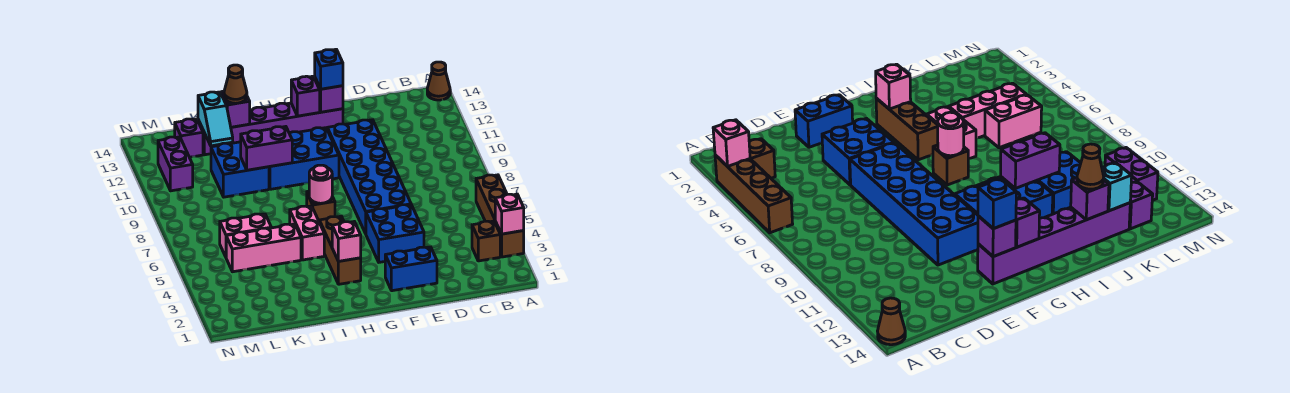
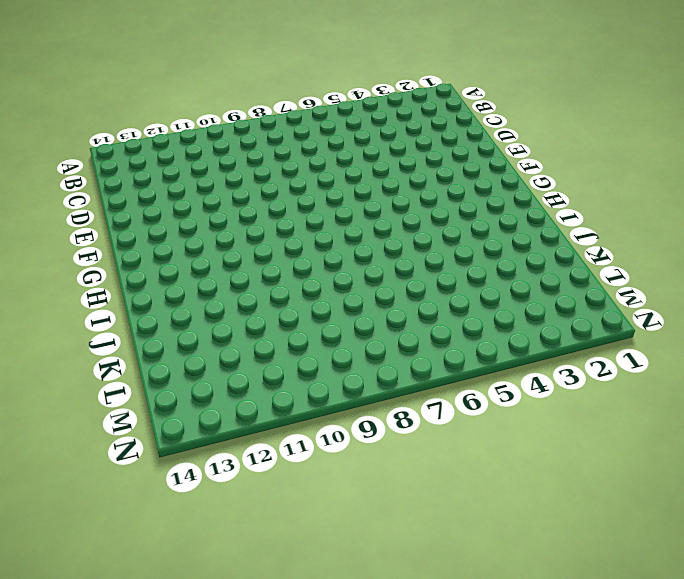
none -> brown brick A3:A6 level 1
none -> brown cone A14 level 1
none -> brown brick B3 level 1

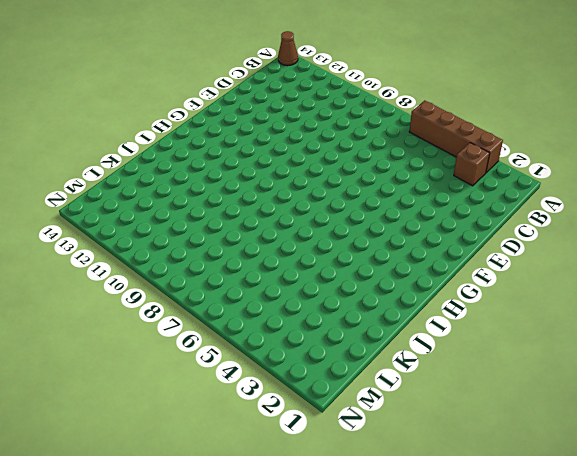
none -> blue brick E2:F2 level 1
none -> blue brick E4:F5 level 1
none -> blue brick E6:F11 level 1

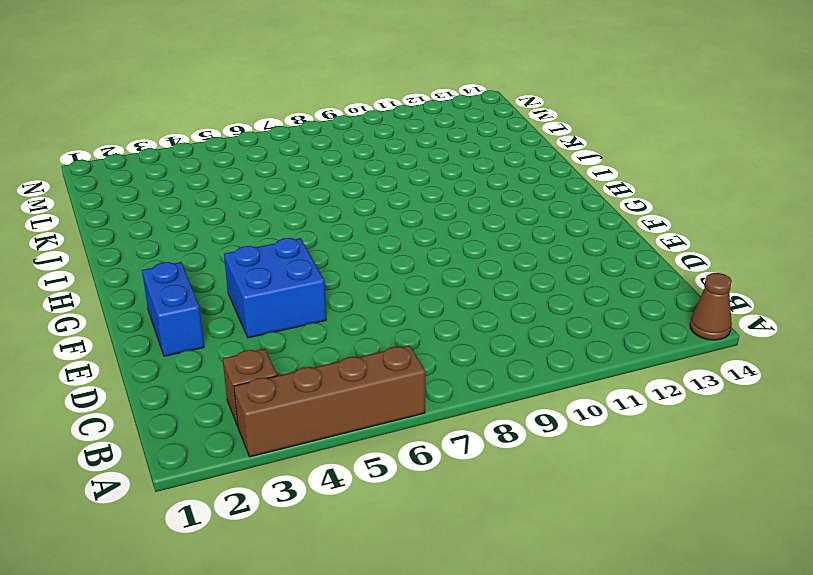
none -> blue brick E6:F11 level 1
none -> purple brick F13:K13 level 1
none -> blue brick G10:I11 level 1

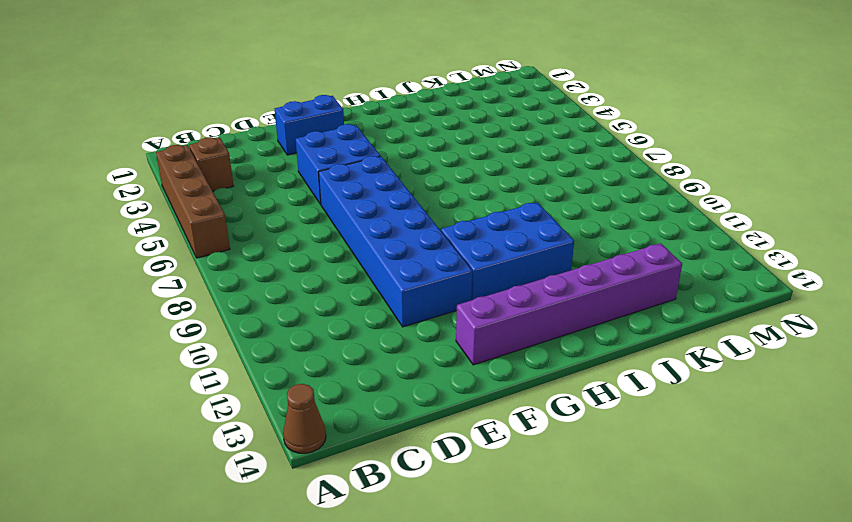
none -> brown brick H3:H5 level 1
none -> brown brick H7 level 1
none -> pink brick I5:I6 level 1

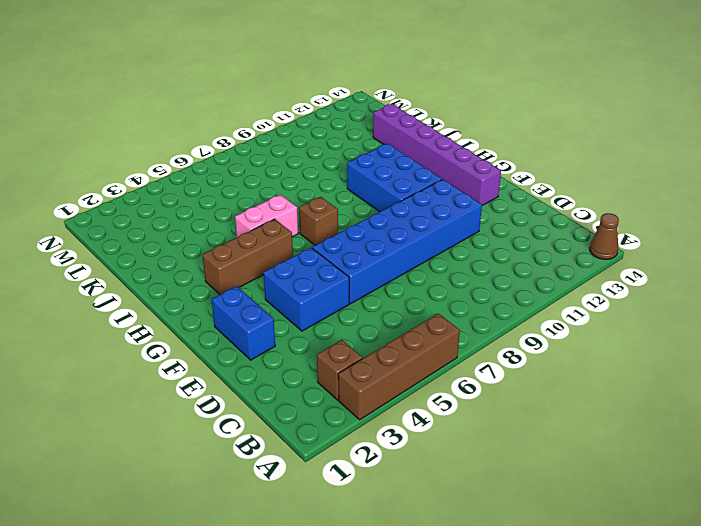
none -> pink brick J5:L5 level 1
none -> blue brick J10:K11 level 1
none -> pink brick K6:L6 level 1

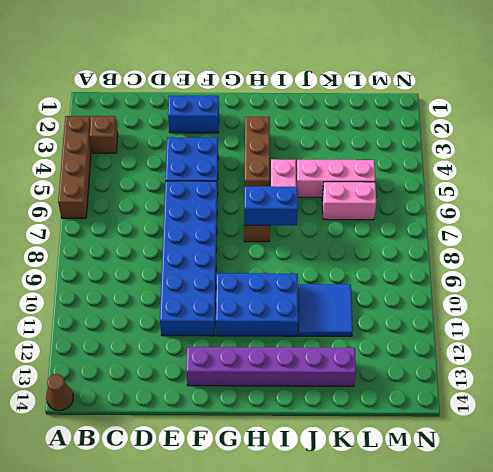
blue brick H7:I7 level 2 -> pink round brick H7 level 2
blue tile J10:K11 level 1 -> blue brick J10:K11 level 1
none -> purple brick L13 level 1
none -> purple brick M11:M12 level 1
none -> pink brick A3 level 2

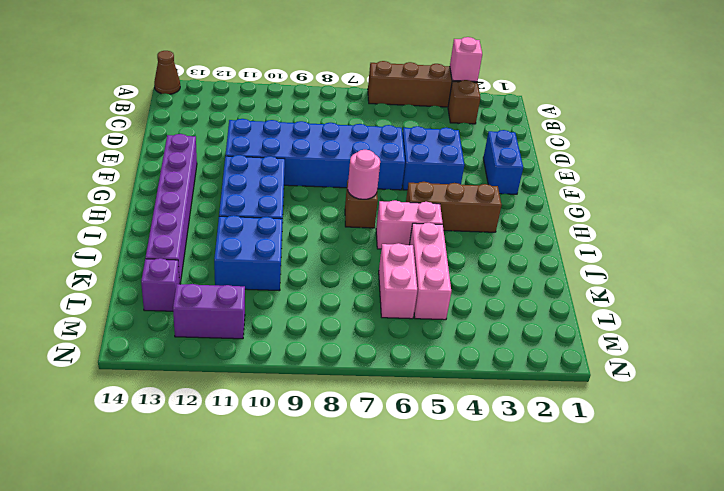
none -> purple brick F13 level 2
none -> purple brick G13 level 2
none -> pink brick H3 level 2

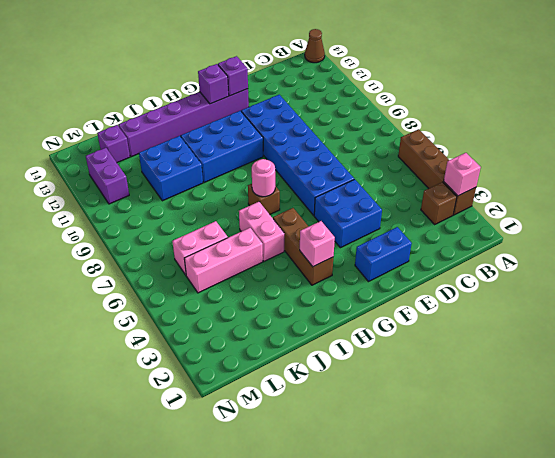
none -> purple brick I10:J10 level 2
none -> purple brick J13 level 2
none -> cyan slope K12:K13 level 2 top 13

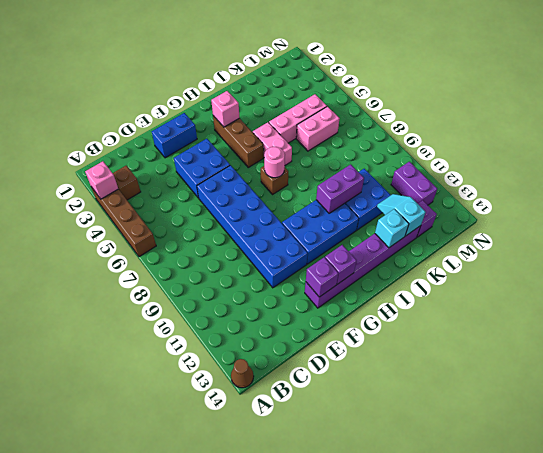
cyan brick J13 level 2 -> purple brick J13 level 2
none -> blue brick F13 level 3
none -> brown cone J13 level 3

